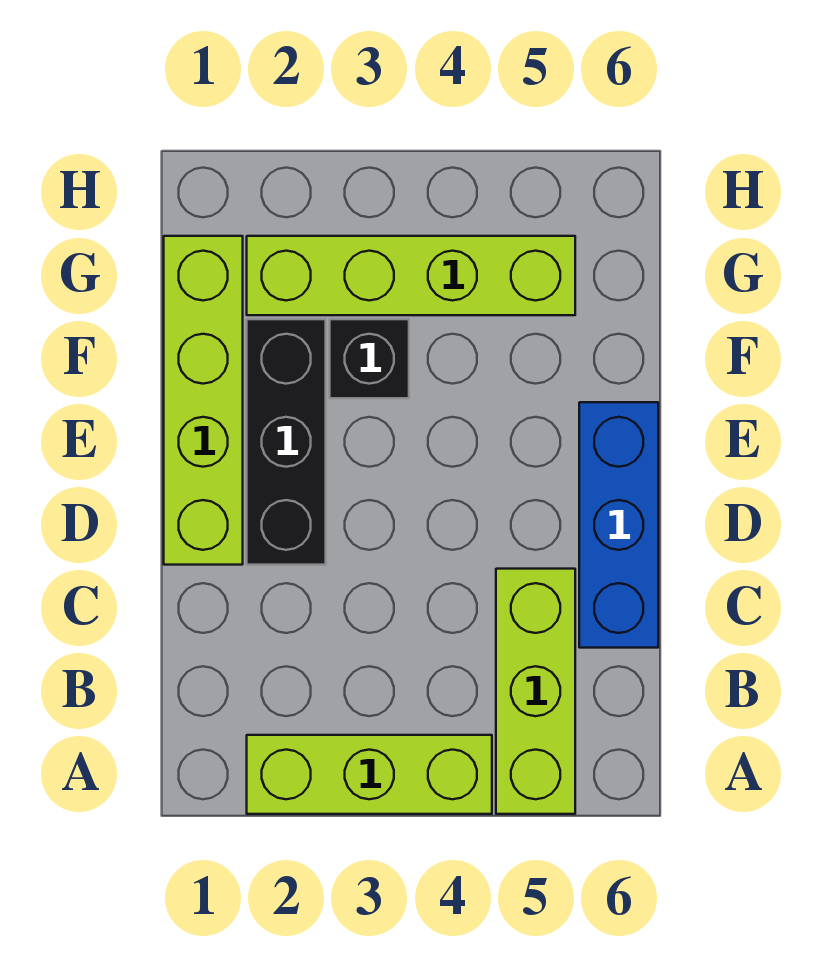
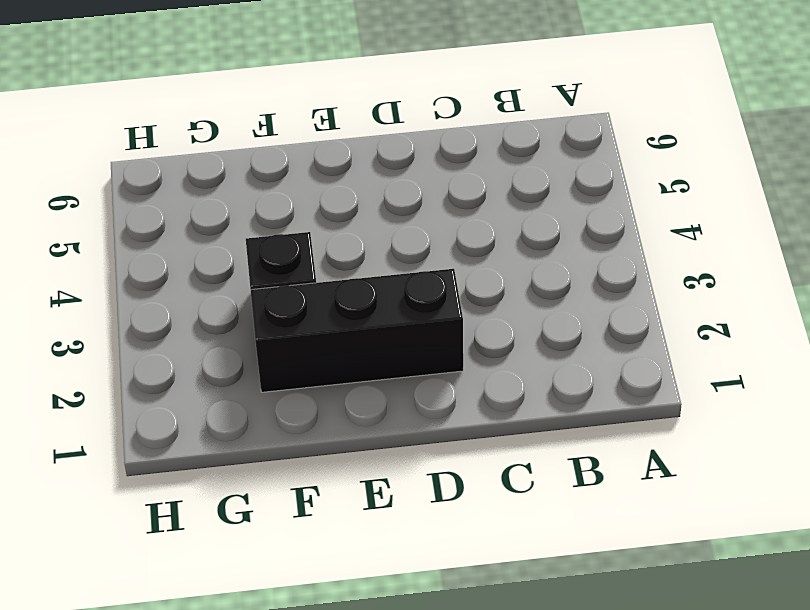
none -> lime brick A2:A4 level 1
none -> lime brick A5:C5 level 1

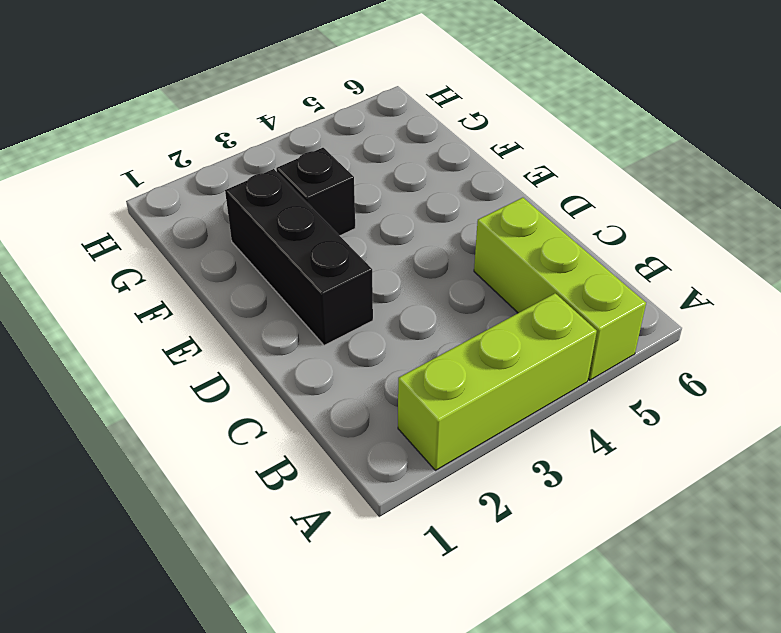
none -> blue brick C6:E6 level 1
none -> lime brick D1:G1 level 1

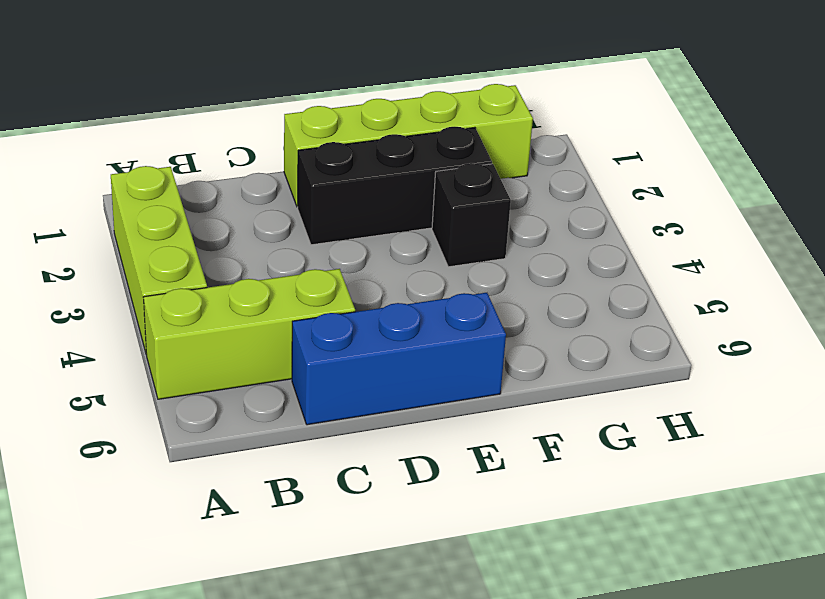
none -> lime brick G2:G5 level 1

